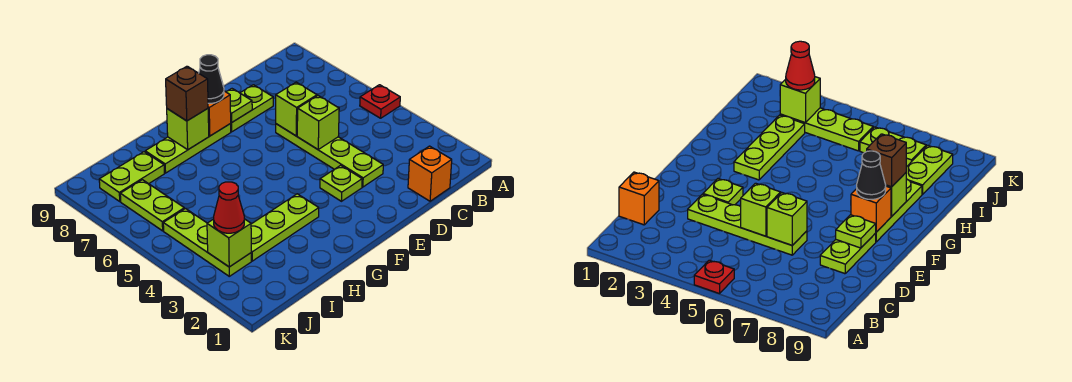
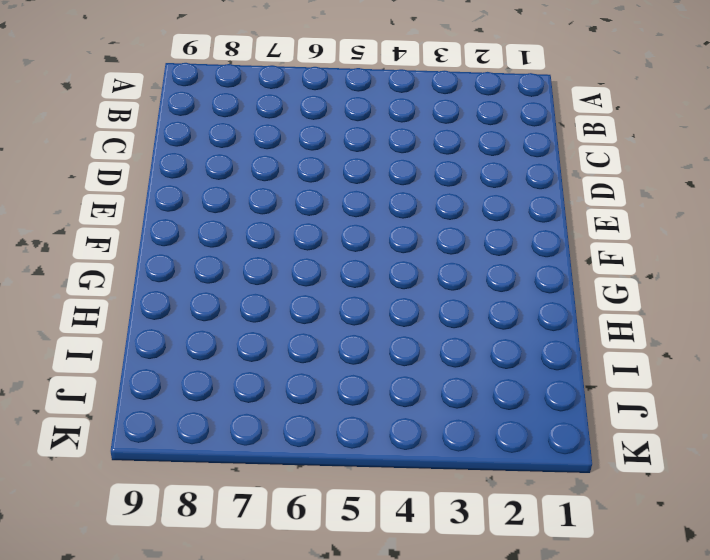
none -> red plate A5 level 1
none -> orange brick C1 level 1
none -> lime plate D3:D6 level 1

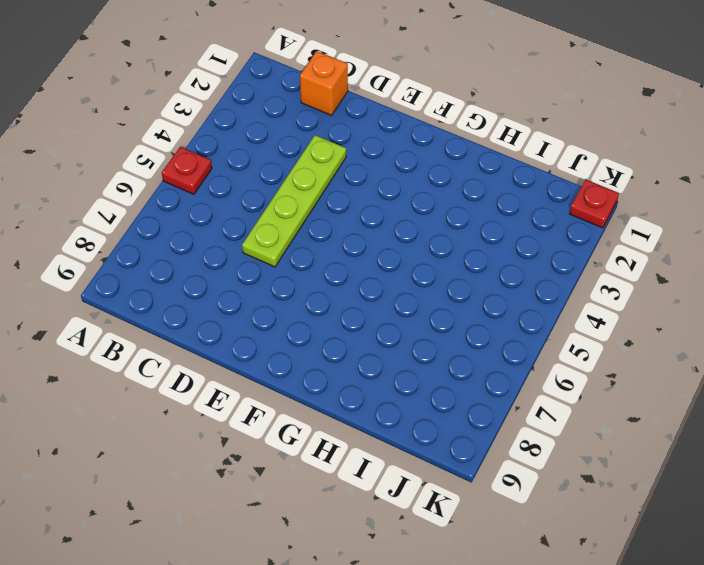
red plate K1 level 1 -> none
none -> lime plate D8:E8 level 1
none -> lime plate E3 level 1
none -> lime plate F8:H8 level 1

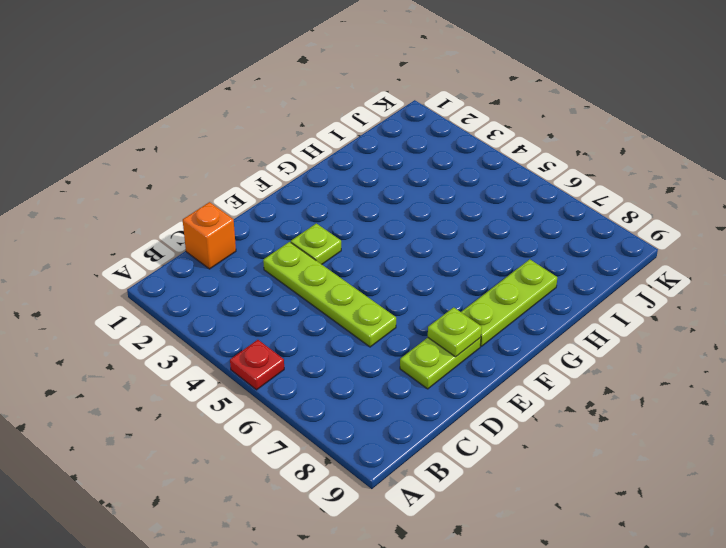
none -> lime plate G3:I3 level 1
none -> lime plate I8:J8 level 1
none -> lime plate J3:J5 level 1

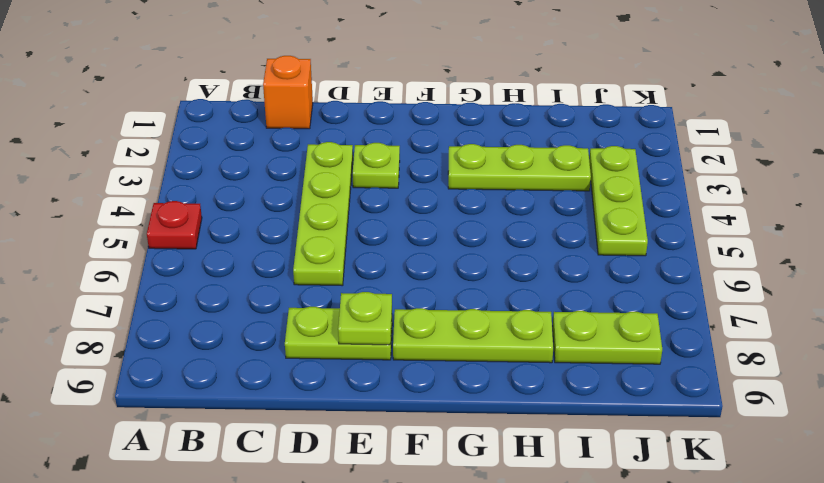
none -> lime plate J6:J7 level 1
none -> lime brick D5 level 2
none -> lime brick D6 level 2

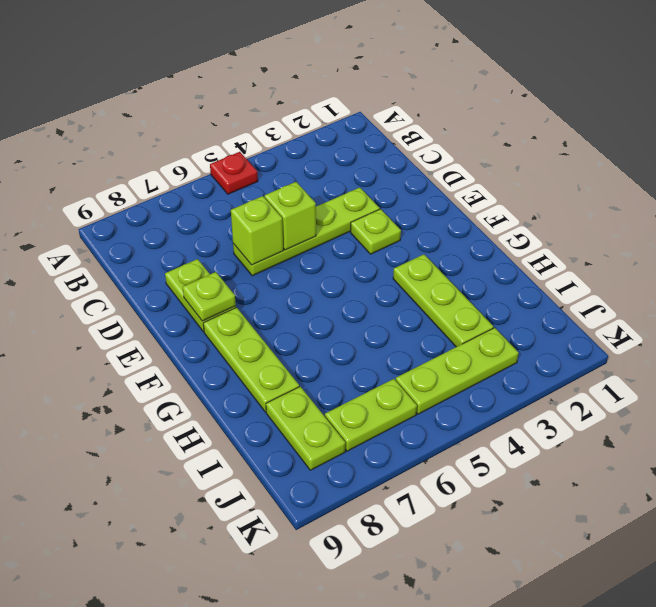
none -> orange brick C1 level 1
none -> orange brick F8 level 2
none -> lime brick G8 level 2

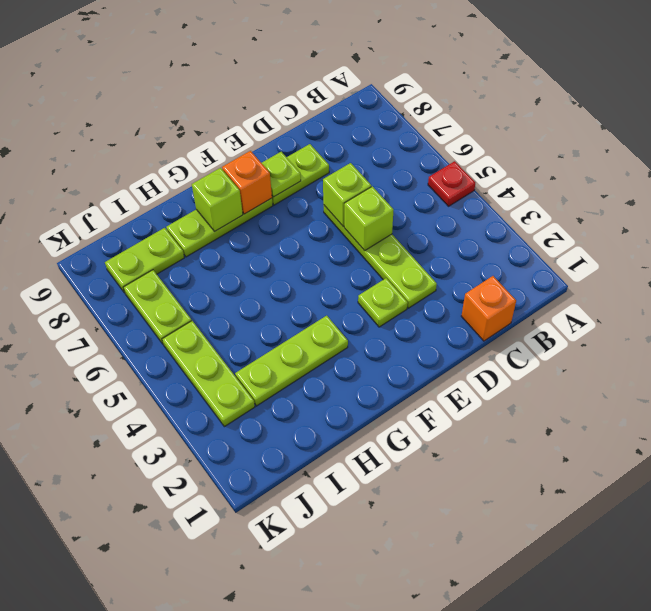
none -> lime brick J3 level 2
none -> black cone F8 level 3
none -> brown brick G8 level 3

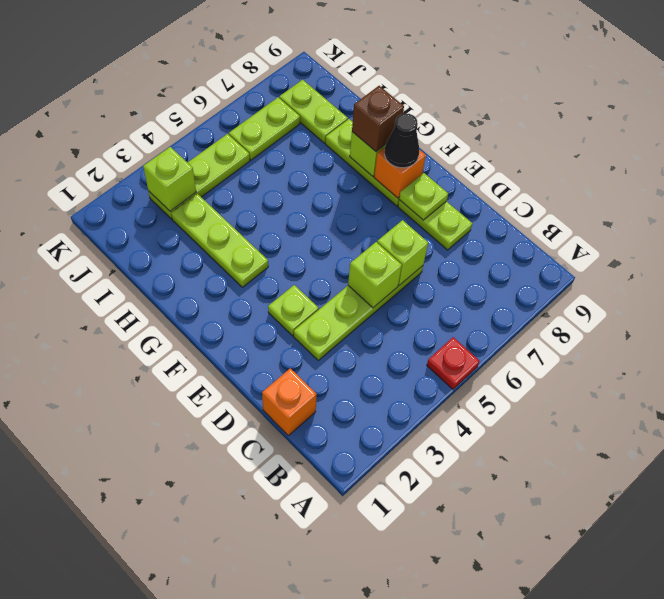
none -> red cone J3 level 3

